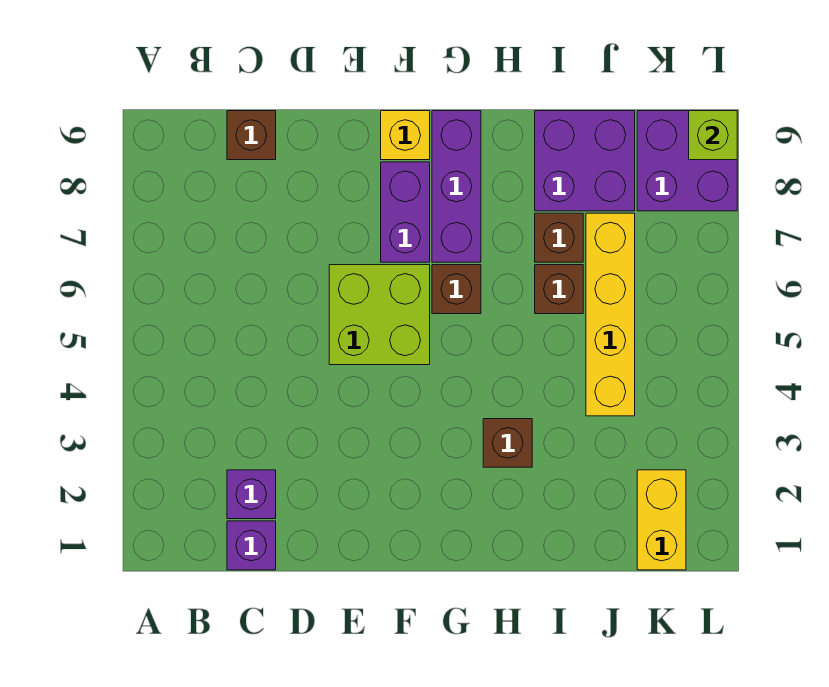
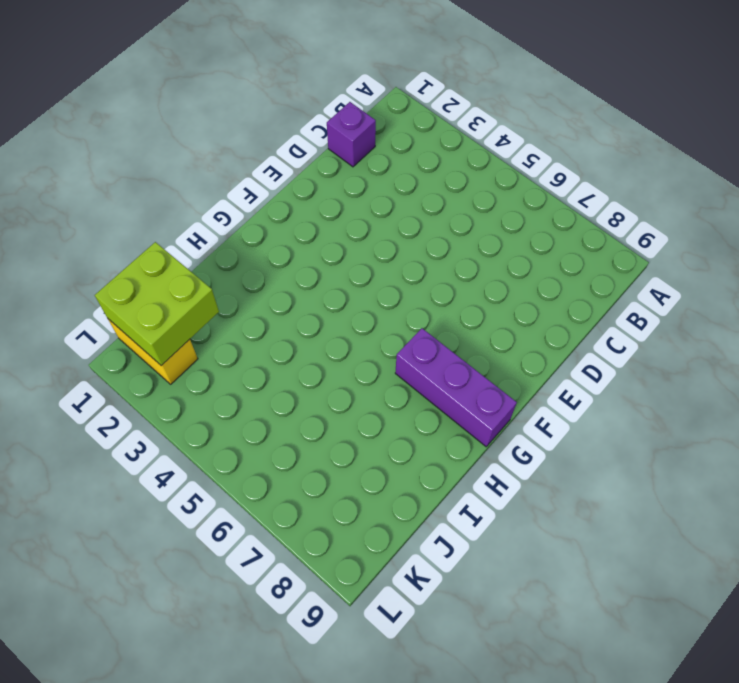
lime brick J1:K2 level 2 -> lime brick E5:F6 level 1
none -> purple brick C2 level 1
none -> brown brick C9 level 1
none -> purple brick F7:F8 level 1

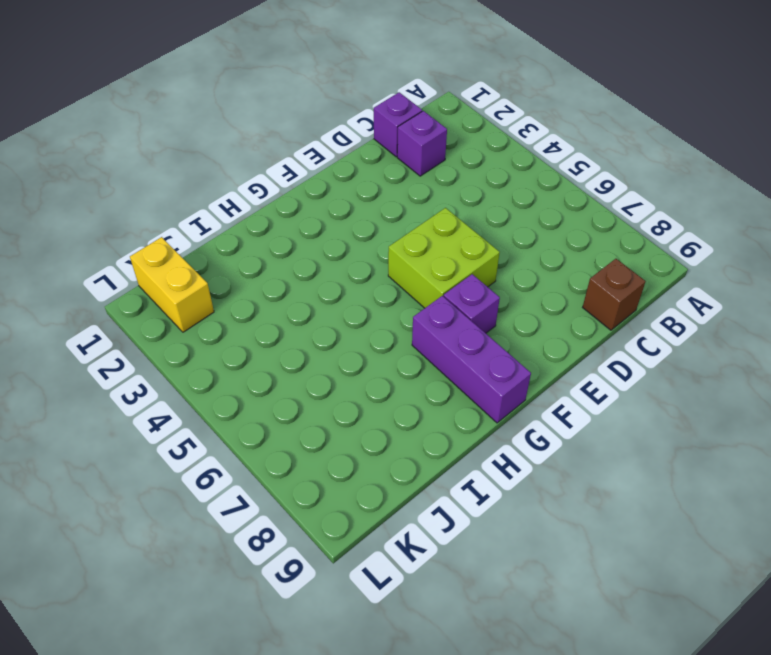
purple brick F7 level 1 -> purple brick F7:F8 level 1
none -> yellow brick F9 level 1
none -> brown brick G6 level 1
none -> brown brick H3 level 1

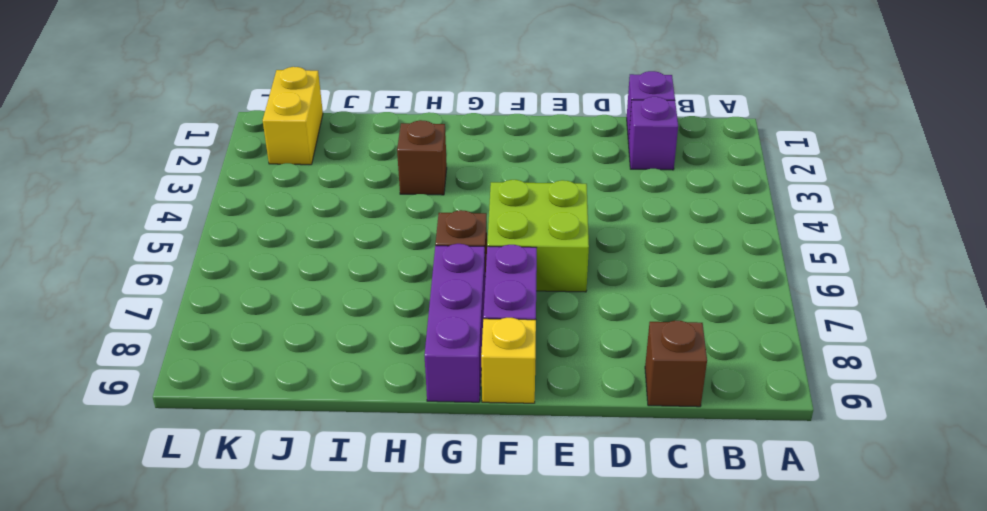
none -> brown brick I6 level 1
none -> brown brick I7 level 1
none -> purple brick I8:J9 level 1

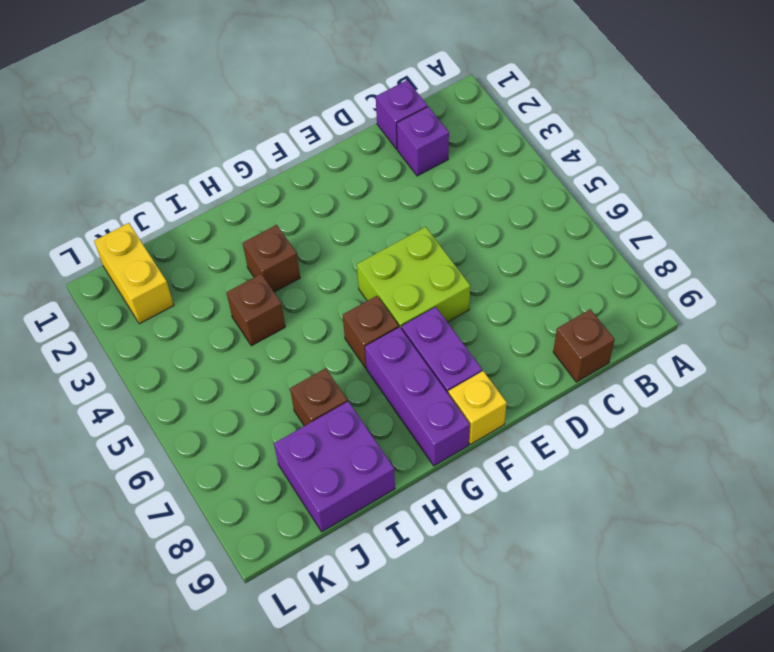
brown brick I4 level 1 -> brown brick I6 level 1
none -> yellow brick J4:J7 level 1
none -> purple brick K8:L9 level 1
none -> lime brick L9 level 2

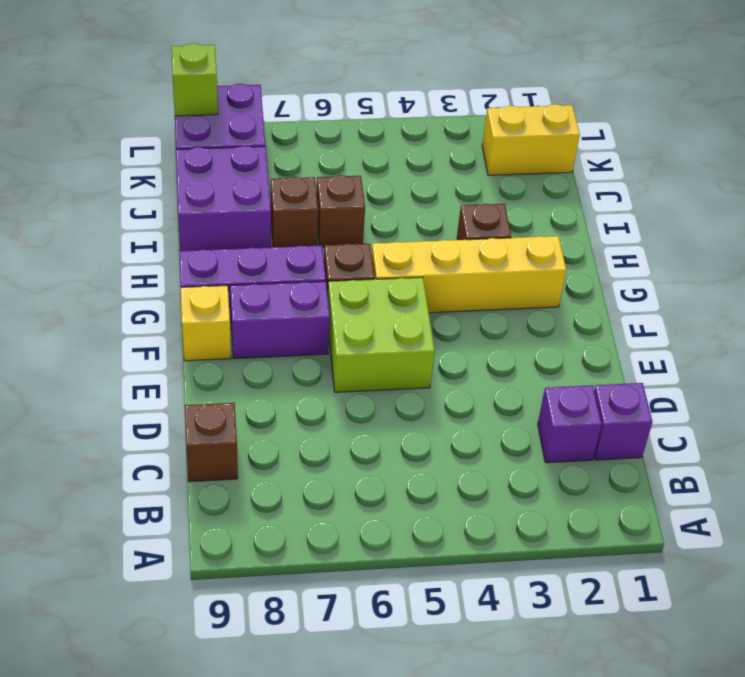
yellow brick G2:G5 level 1 -> yellow brick J4:J7 level 1

